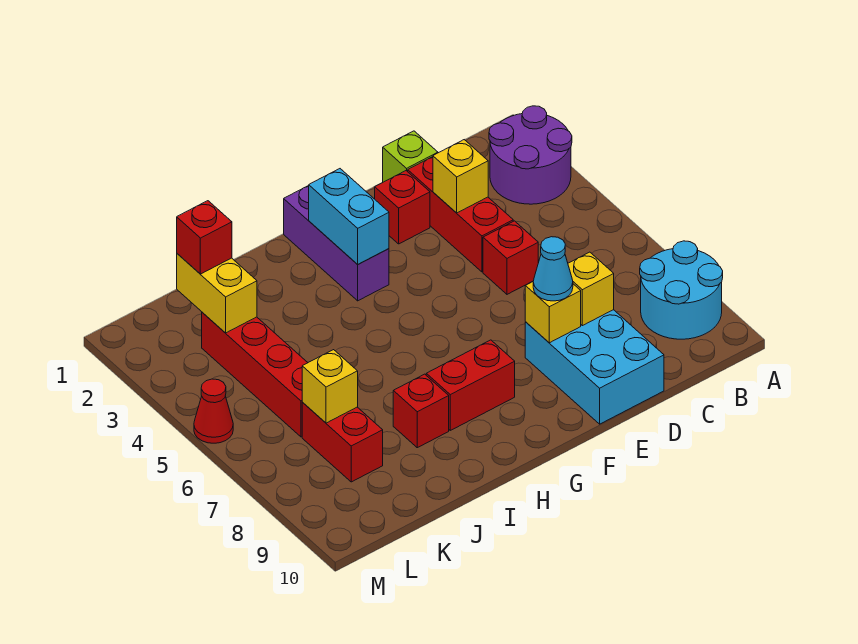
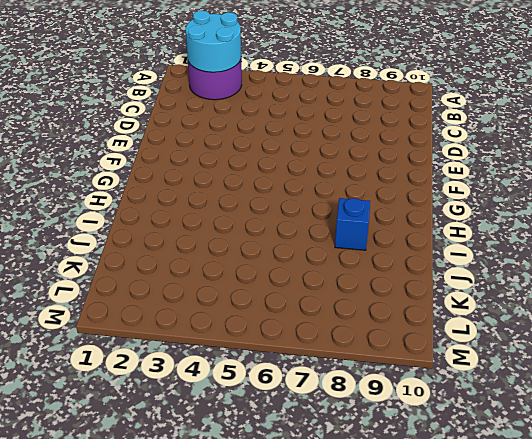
cyan round brick A2:B3 level 2 -> cyan round brick A8:B9 level 1
blue brick I8 level 1 -> red brick I8 level 1
none -> lime brick D1 level 1
none -> red brick D2:D4 level 1
none -> red brick D5 level 1

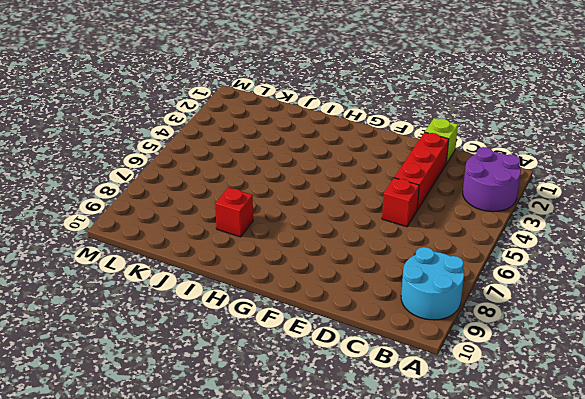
none -> cyan brick D8:E10 level 1
none -> red brick E2 level 1
none -> purple brick G1:G3 level 1

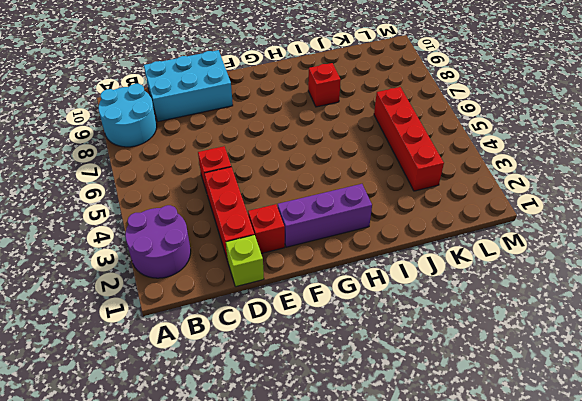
cyan brick C9:E10 level 1 -> cyan brick D8:E10 level 1
purple brick F2:H2 level 1 -> purple brick G1:G3 level 1
none -> red brick G8:H8 level 1
none -> red brick K7:K8 level 1
none -> red cone M5 level 1

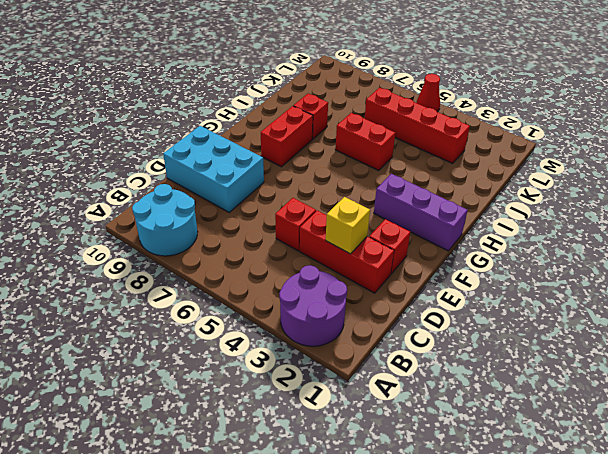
red brick I5:I6 level 1 -> red brick K7:K8 level 1
none -> lime brick D1 level 1
none -> yellow brick D8 level 2
none -> yellow brick E8 level 2

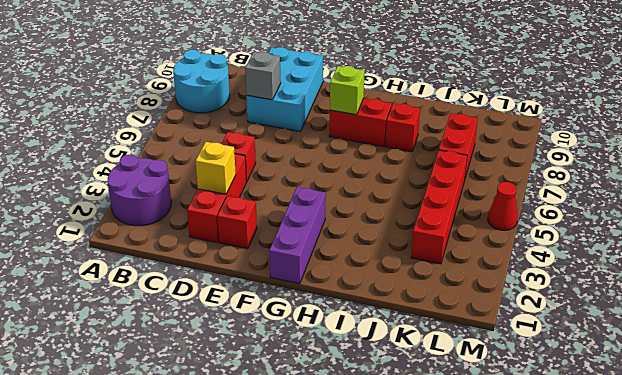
grey brick D8 level 2 -> yellow brick D8 level 2
lime brick G8 level 2 -> lime brick D1 level 1
none -> yellow brick E8 level 2
none -> cyan brick G2:G3 level 2
none -> yellow brick K2:K3 level 2

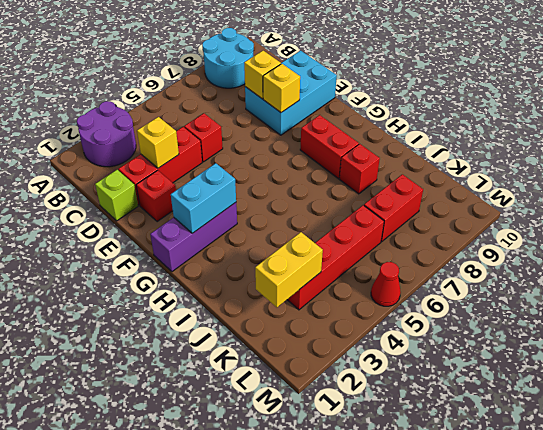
none -> yellow brick K7 level 2
none -> cyan cone E8 level 3
none -> red brick K2 level 3

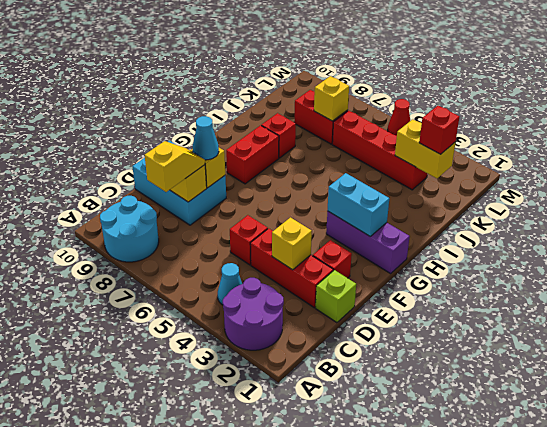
cyan cone B4 level 1 -> none
yellow slope C8:D8 level 3 top C -> none

